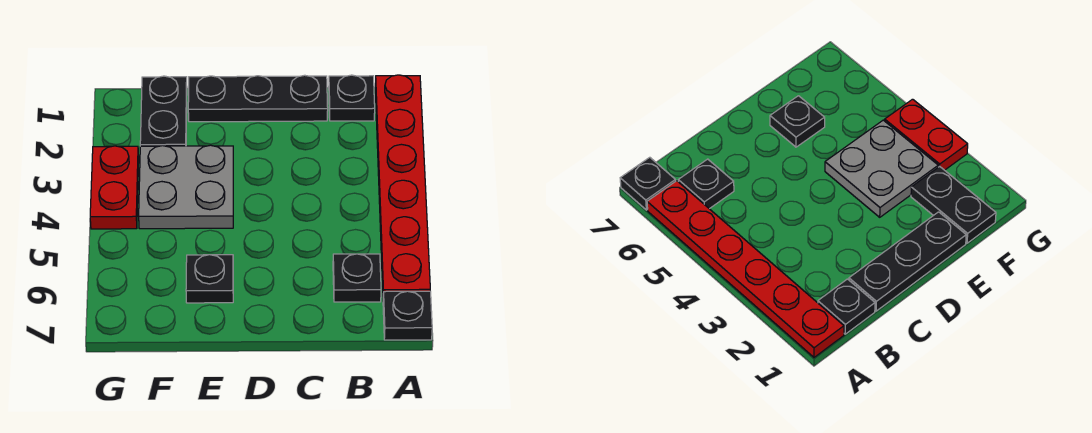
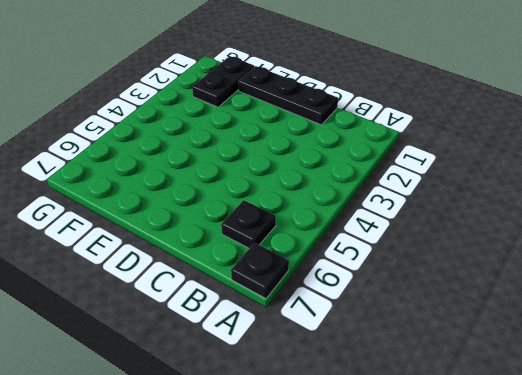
none -> red plate A1:A6 level 1
none -> black plate B1 level 1

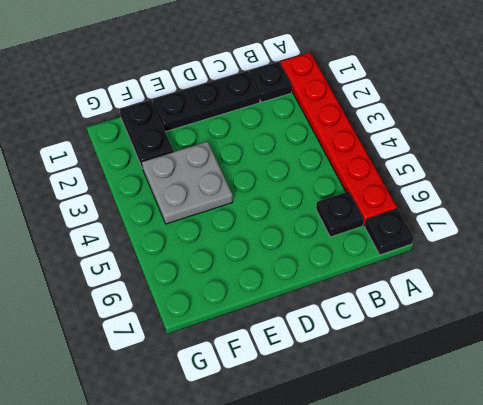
none -> black plate E6 level 1
none -> red plate G3:G4 level 1

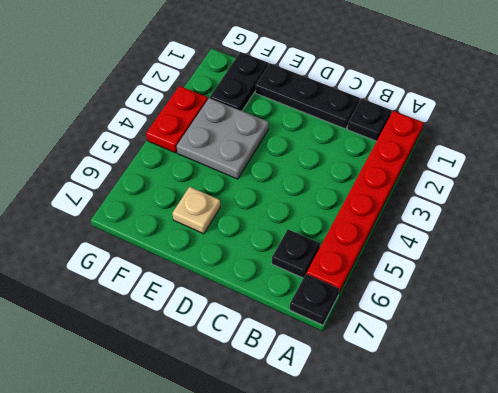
tan plate E6 level 1 -> black plate E6 level 1

